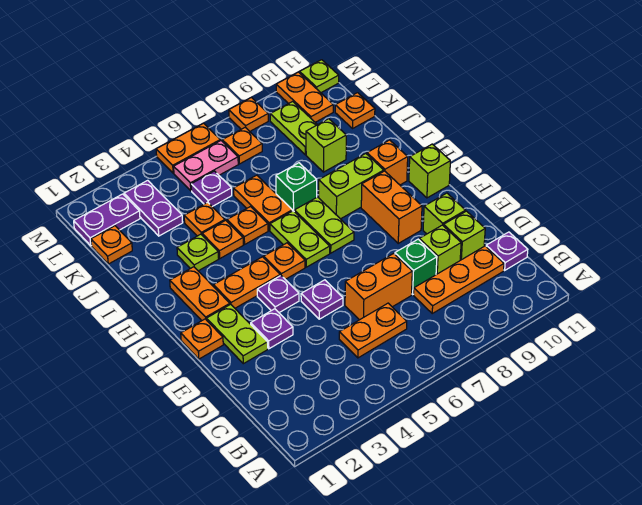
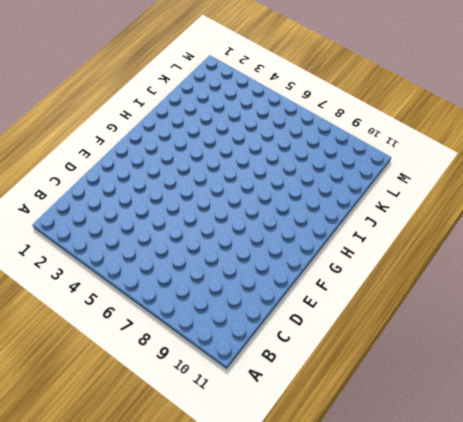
none -> orange plate C5:C6 level 1
none -> orange plate C8:C10 level 1
none -> purple plate C11 level 1
none -> orange brick D6:D7 level 1

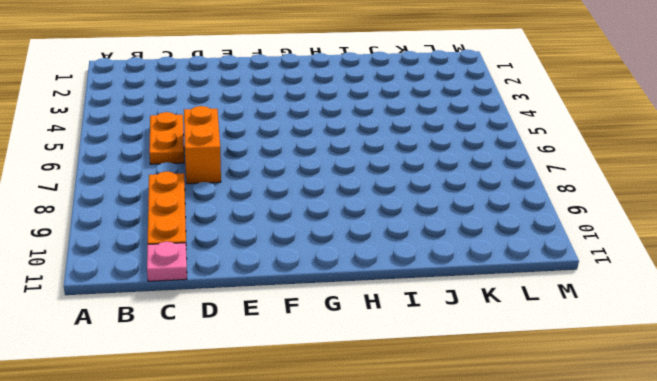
pink plate C11 level 1 -> purple plate C11 level 1
none -> green brick D8 level 1
none -> lime brick D9 level 1
none -> lime brick D10 level 1
none -> lime plate E2:F2 level 1

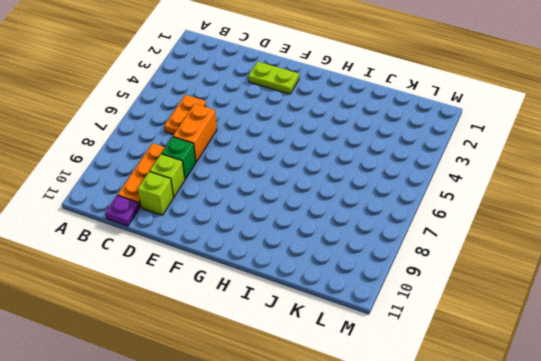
none -> purple plate E3 level 1
none -> purple plate E5 level 1
none -> lime brick E10 level 1
none -> orange plate F1 level 1

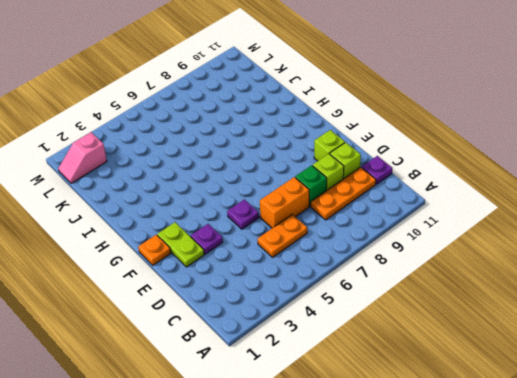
pink slope L1:L2 level 1 top 2 -> purple plate L1:L2 level 1
none -> purple plate F4 level 1
none -> orange brick F9:G9 level 1
none -> orange plate G2:H2 level 1
none -> orange plate G3:G4 level 1

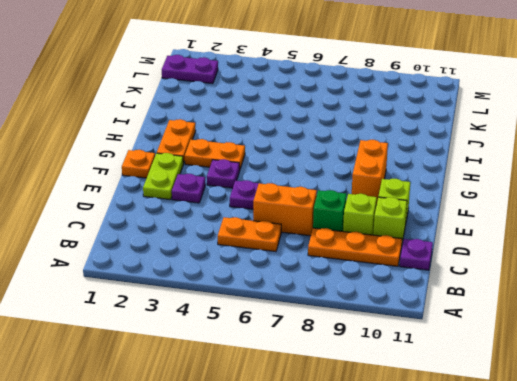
none -> orange plate G5 level 1
none -> lime plate G6:H6 level 1
none -> lime plate G7:H7 level 1
none -> lime brick G11 level 1

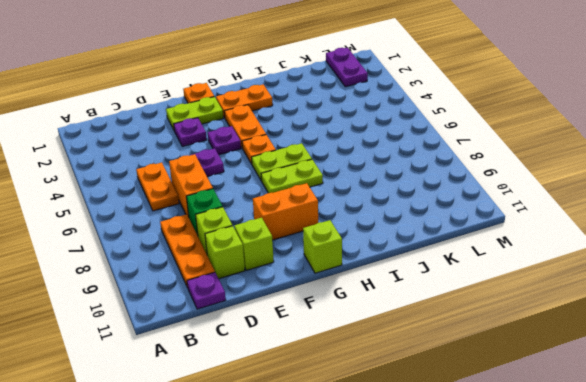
none -> lime brick H8:H9 level 1
none -> orange brick H10 level 1
none -> lime plate I3 level 1
none -> orange plate I4 level 1

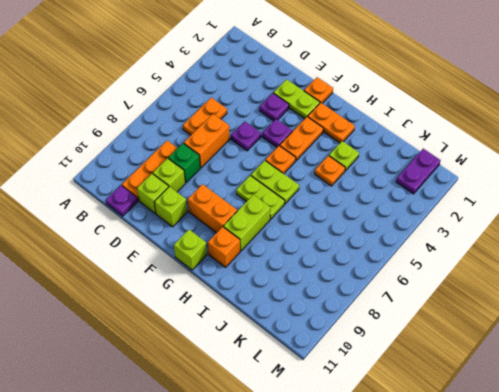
none -> orange plate I5 level 1
none -> orange plate I6:J6 level 1
none -> green brick I7 level 1
none -> orange plate J4 level 1

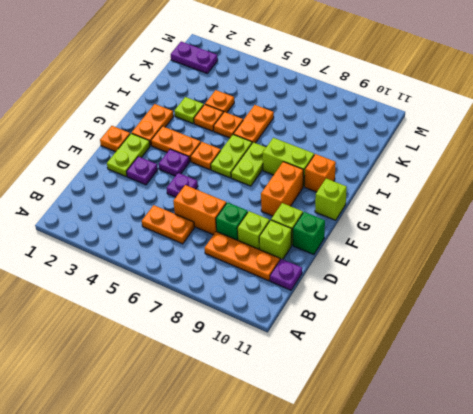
green brick E11 level 1 -> green brick I7 level 1
none -> lime brick J9 level 1
none -> orange plate K1 level 1
none -> purple plate K3:L3 level 1
none -> purple plate K5 level 1

